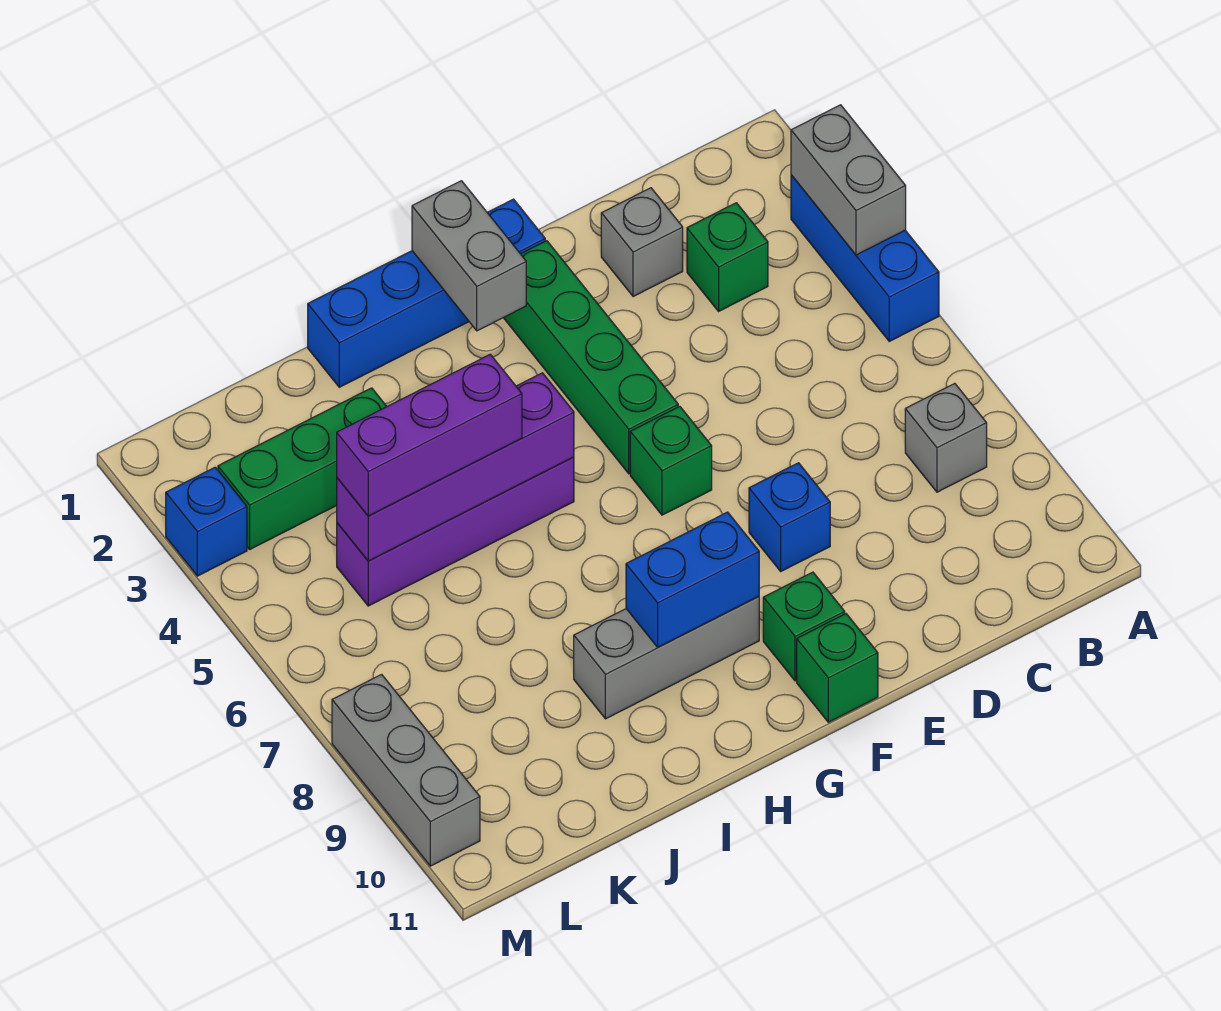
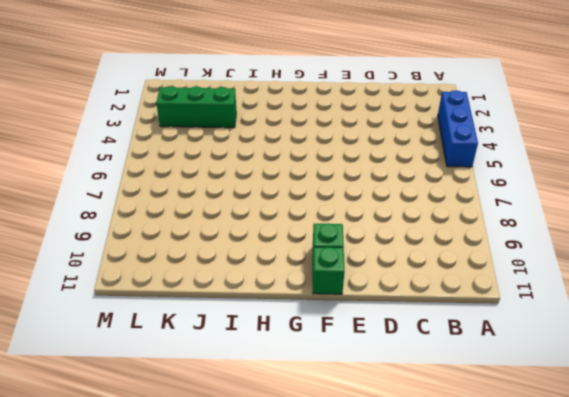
none -> grey brick B8 level 1
none -> green brick C3 level 1
none -> grey brick D2 level 1

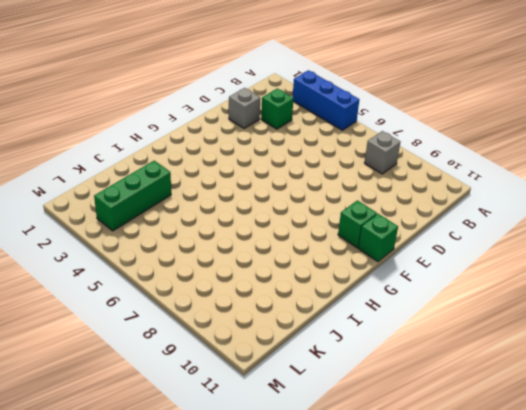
none -> blue brick E8 level 1
none -> blue brick F1:I1 level 1
none -> green brick F2:F5 level 1

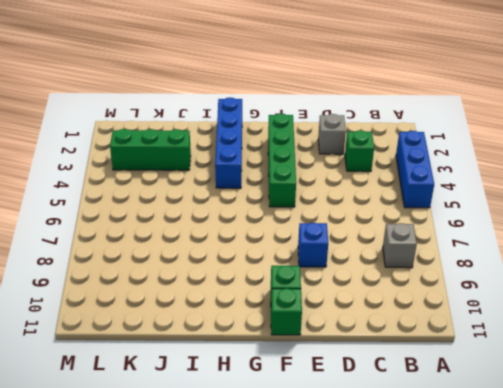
blue brick H1:H4 level 1 -> blue brick F1:I1 level 1
none -> green brick F6 level 1
none -> grey brick G9:I9 level 1
none -> purple brick H5:K5 level 1

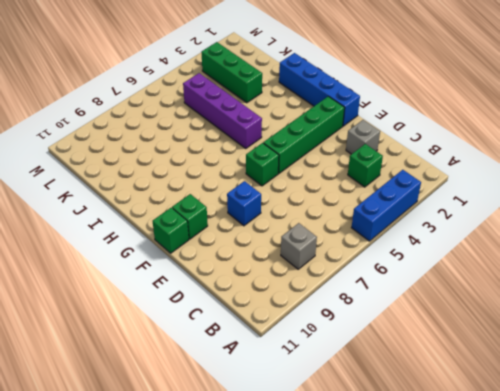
none -> grey brick G9:I9 level 1
none -> blue brick M3 level 1
none -> grey brick M8:M10 level 1

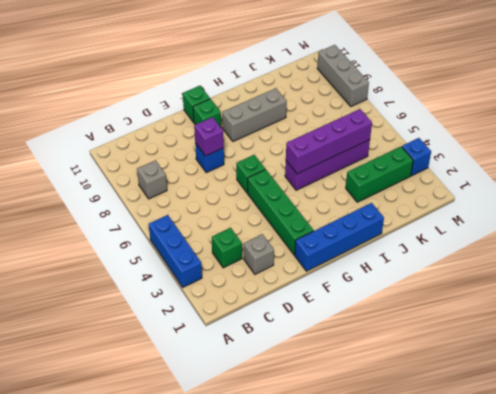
purple brick E8 level 2 -> none
none -> grey brick A3:A4 level 2
none -> grey brick G1:G2 level 2
none -> blue brick G9:H9 level 2

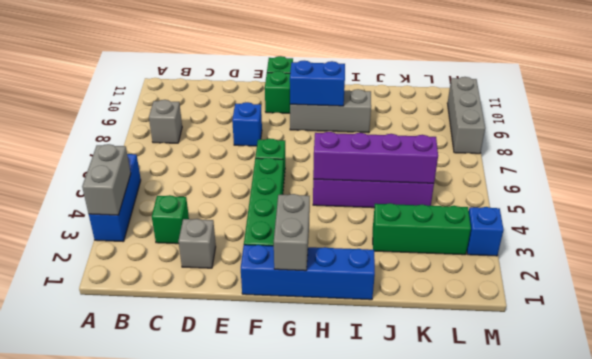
none -> purple brick I5:K5 level 3

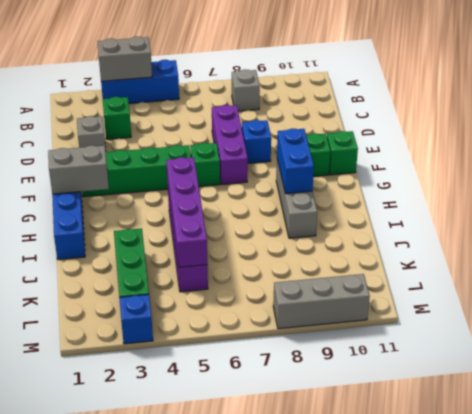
purple brick D7:F7 level 1 -> purple brick I5:K5 level 3

